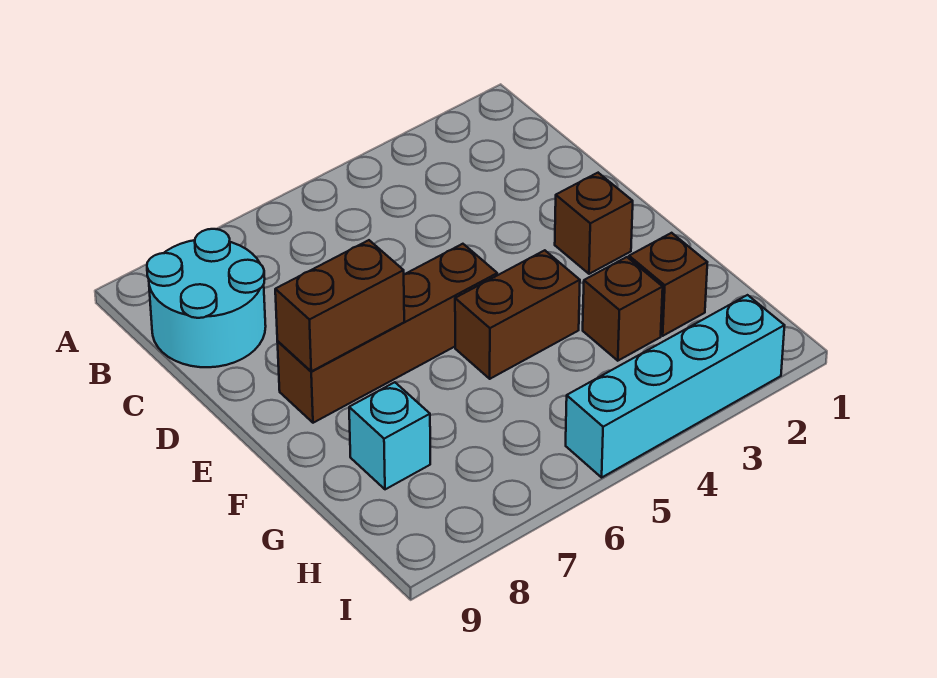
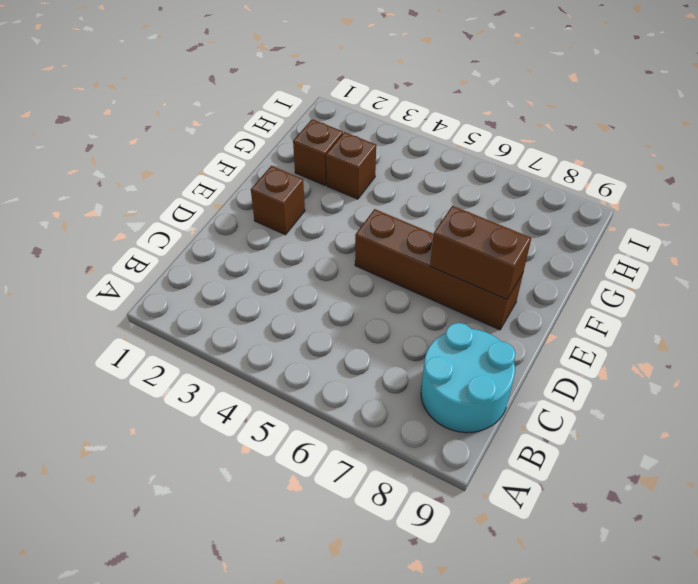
none -> brown brick F4:F5 level 1
none -> cyan brick G8 level 1

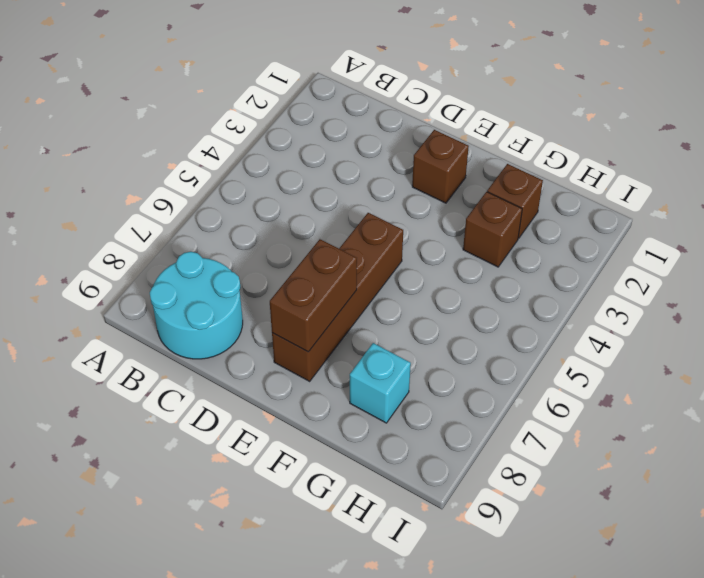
none -> brown brick F4:F5 level 1
none -> cyan brick I2:I5 level 1

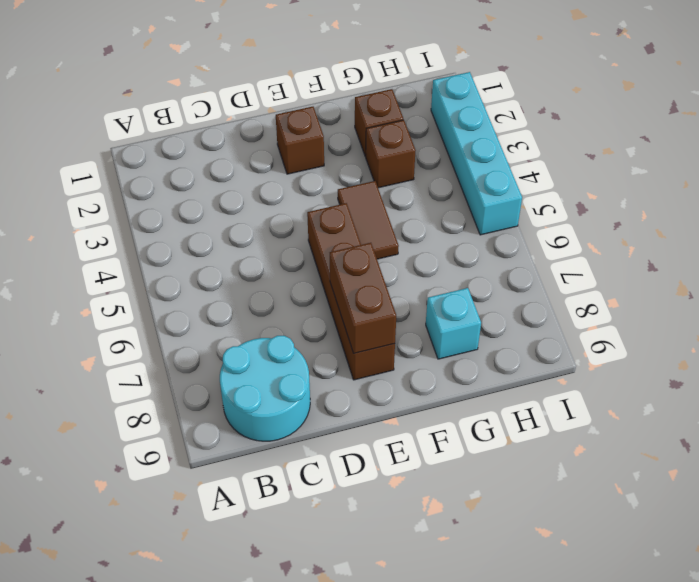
brown tile F4:F5 level 1 -> brown brick F4:F5 level 1

